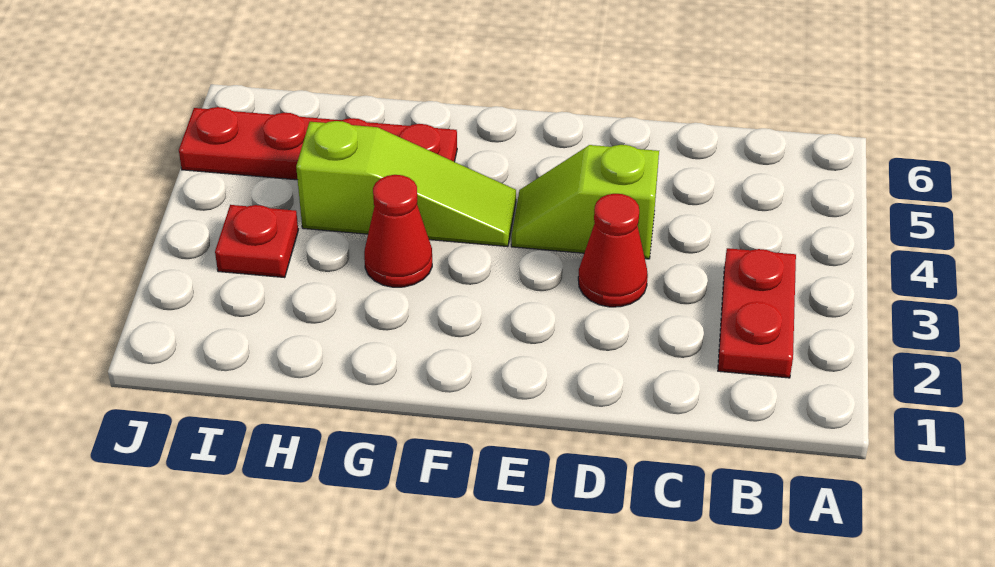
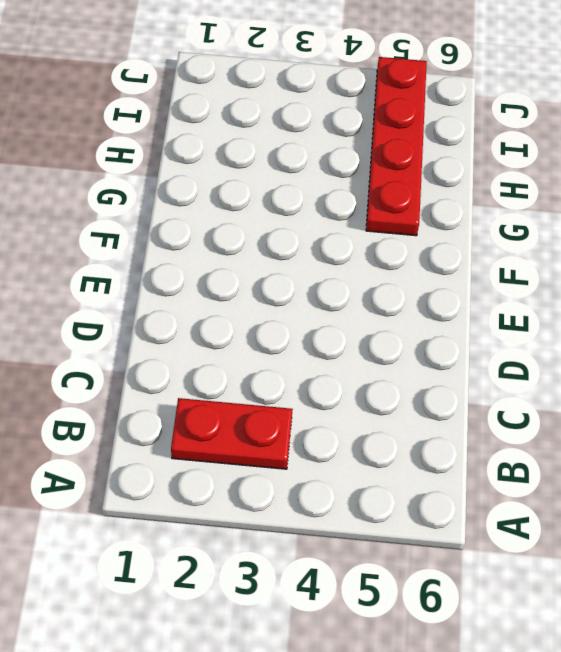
none -> red cone D3 level 1
none -> lime slope D4:E4 level 1 top D

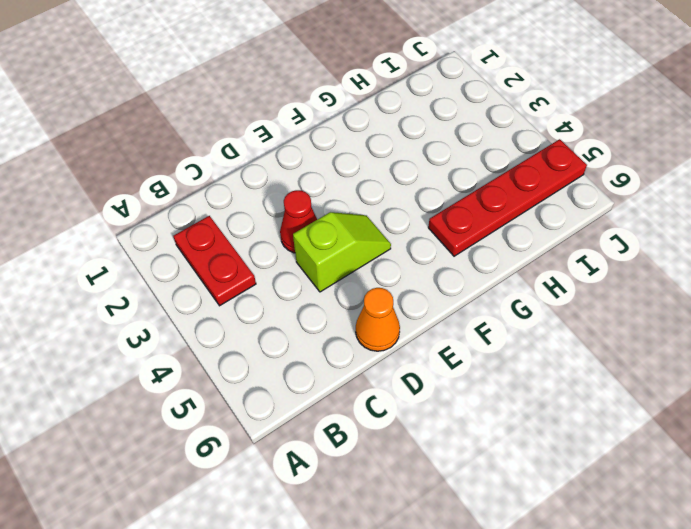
orange cone D6 level 1 -> none
none -> lime slope F4:H4 level 1 top H
none -> red cone G3 level 1

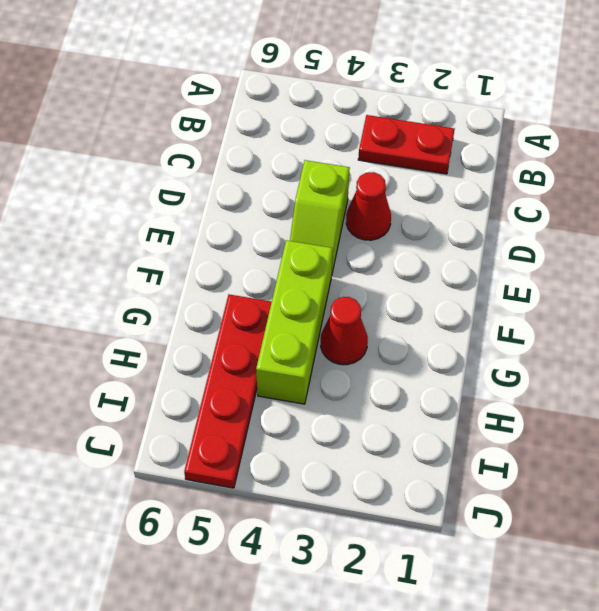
lime brick F4:H4 level 1 -> lime slope F4:H4 level 1 top H
none -> red plate I3 level 1

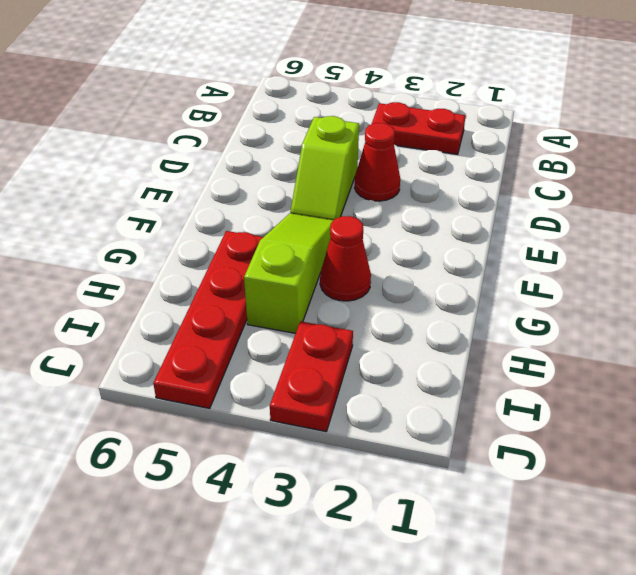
red plate I3:J3 level 1 -> red plate I3 level 1

